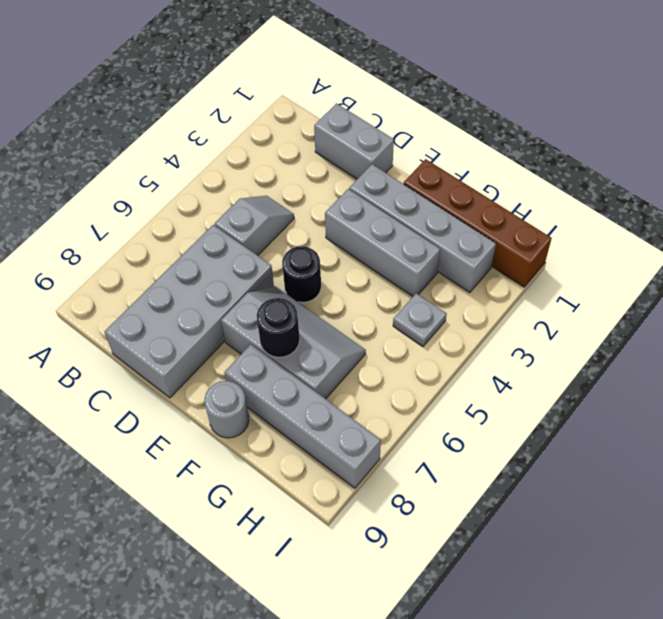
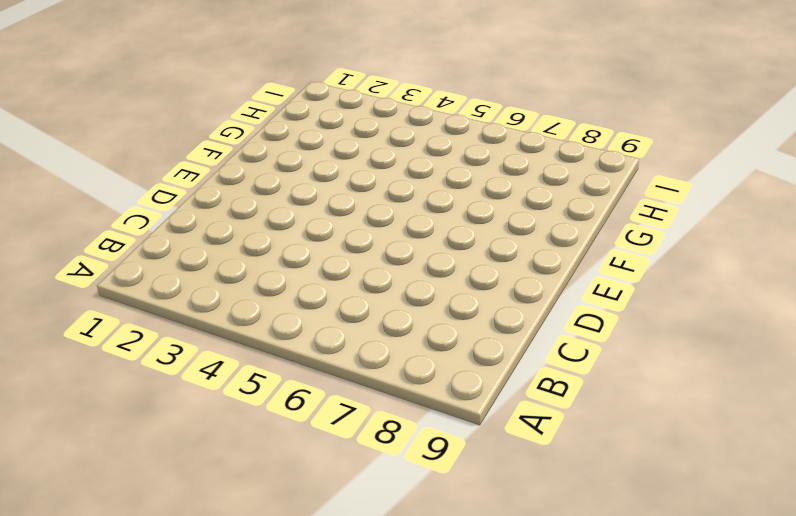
none -> grey brick C1:D1 level 1
none -> grey slope C4:C5 level 1 top 5
none -> grey brick C6:D9 level 1

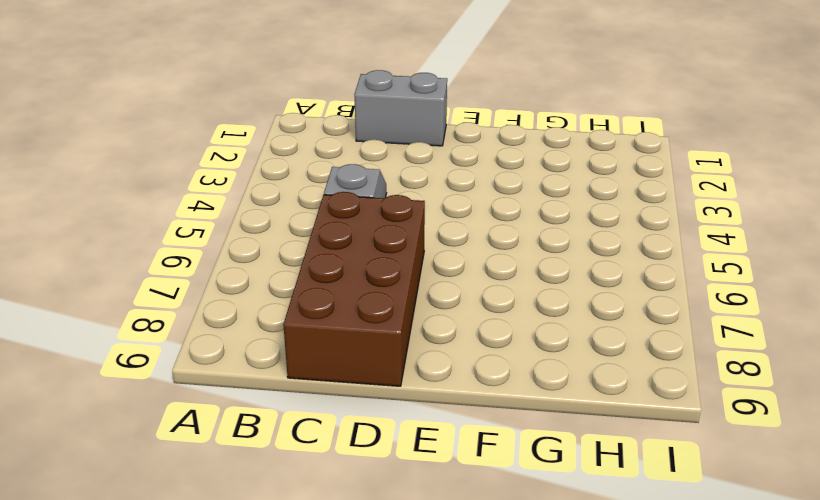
brown brick C6:D9 level 1 -> grey brick C6:D9 level 1
none -> grey brick E2:H2 level 1
none -> grey brick E3:G3 level 1
none -> black round brick E5 level 1

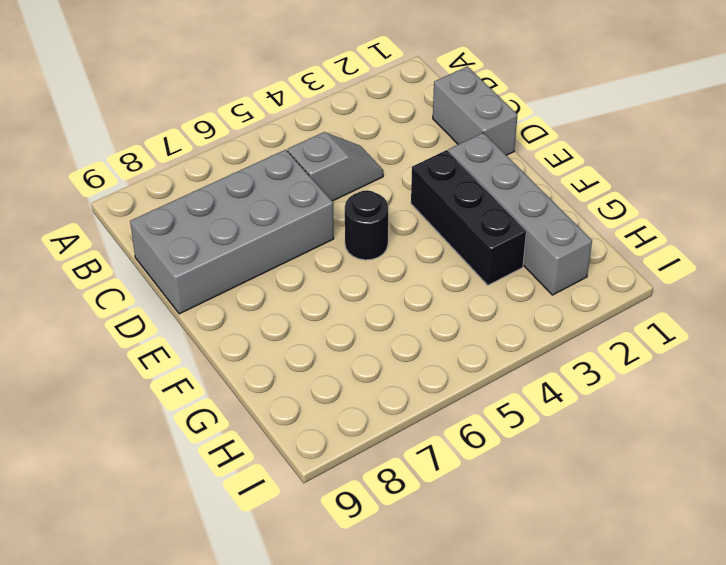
black brick E3:G3 level 1 -> grey brick E3:G3 level 1
none -> grey slope E6:G7 level 1 top 7
none -> brown brick F1:I1 level 1
none -> grey brick F8:I8 level 1

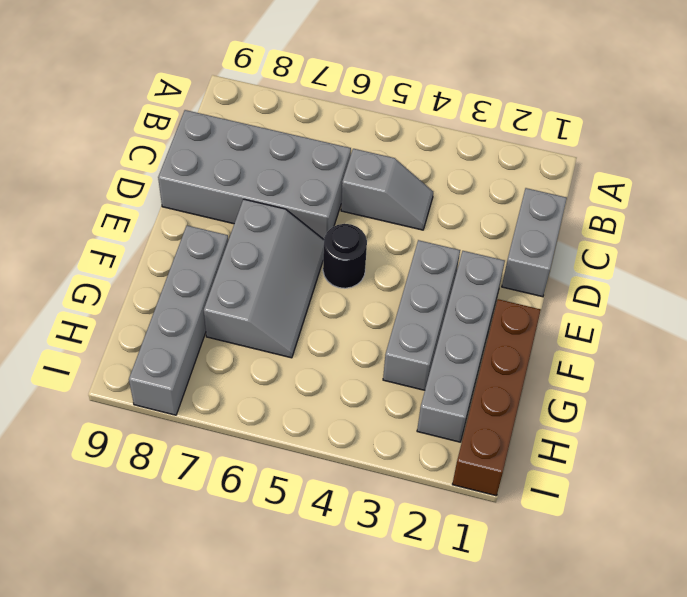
none -> grey round brick F9 level 1
none -> grey plate H4 level 1
none -> black round brick F7 level 2

